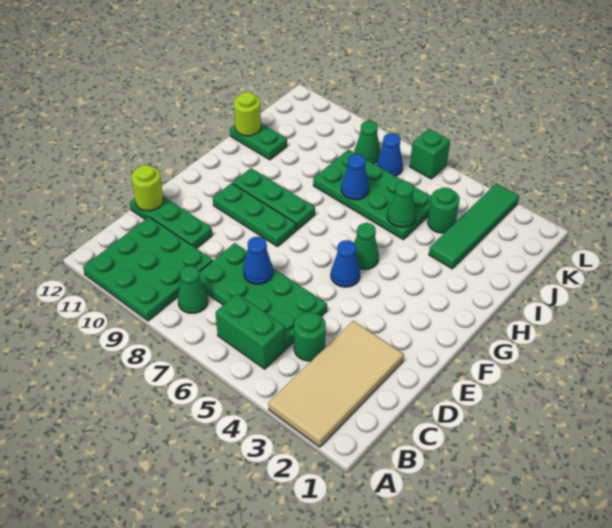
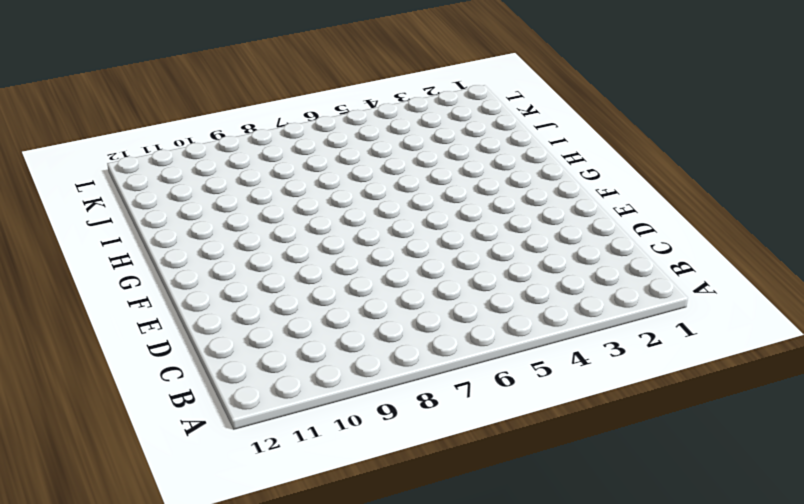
none -> tan tile A2:D3 level 1
none -> green plate A9:C11 level 1
none -> green brick B5:B6 level 1

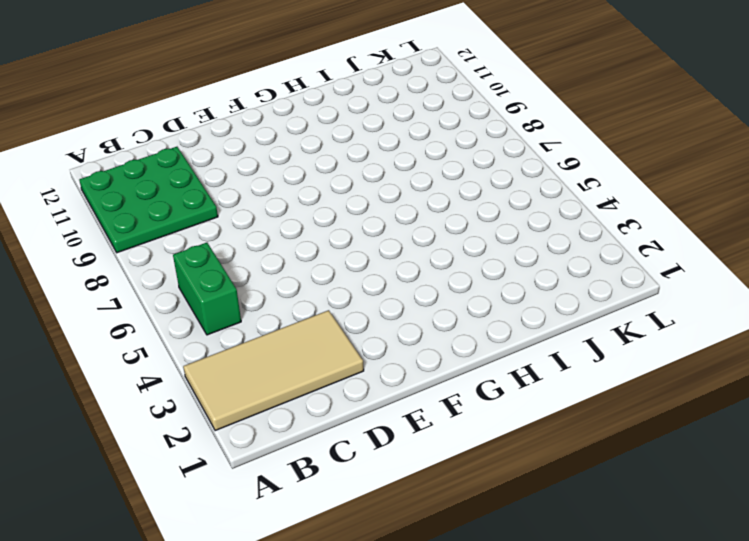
none -> green cone B8 level 1
none -> green round brick C4 level 1
none -> green plate C5:D8 level 1

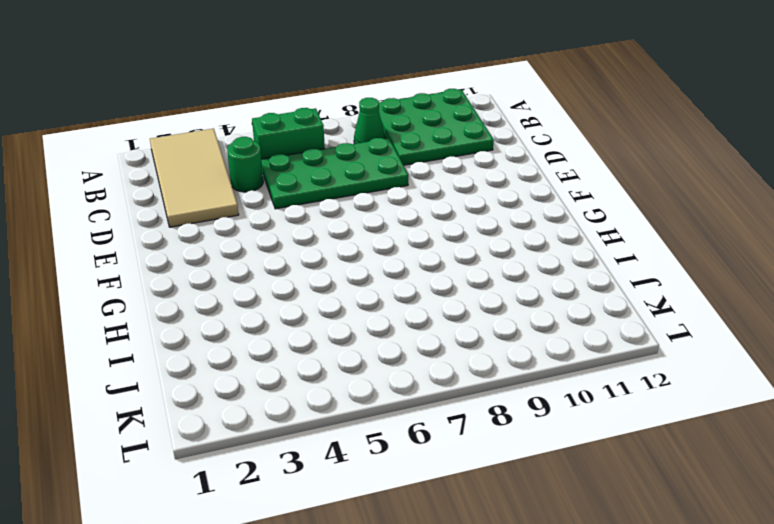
none -> green plate D10:D12 level 1
none -> blue cone F5 level 1
none -> green plate F8:F10 level 1

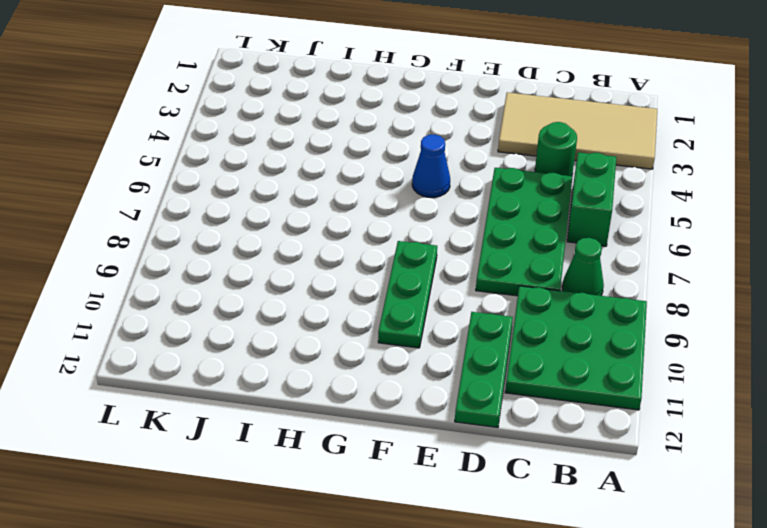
none -> green cone G5 level 1
none -> green plate G8:G10 level 1
none -> green tile I3:L3 level 1

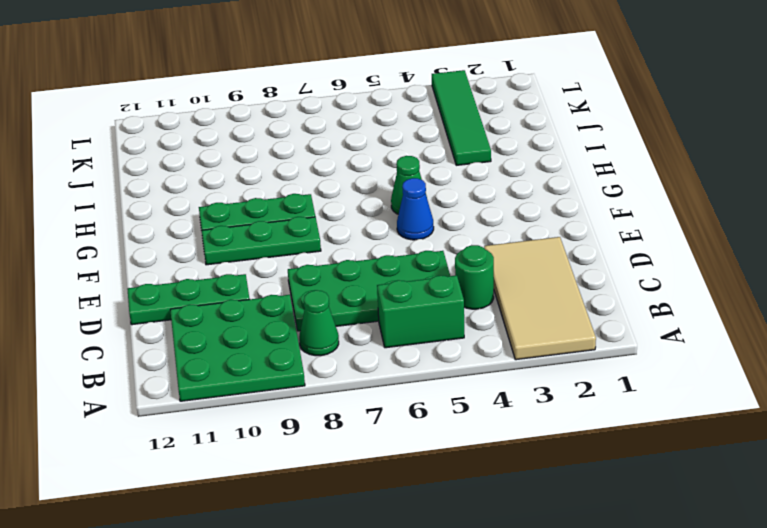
none -> green plate I5:J8 level 1
none -> green plate I11:I12 level 1
none -> green round brick J4 level 1

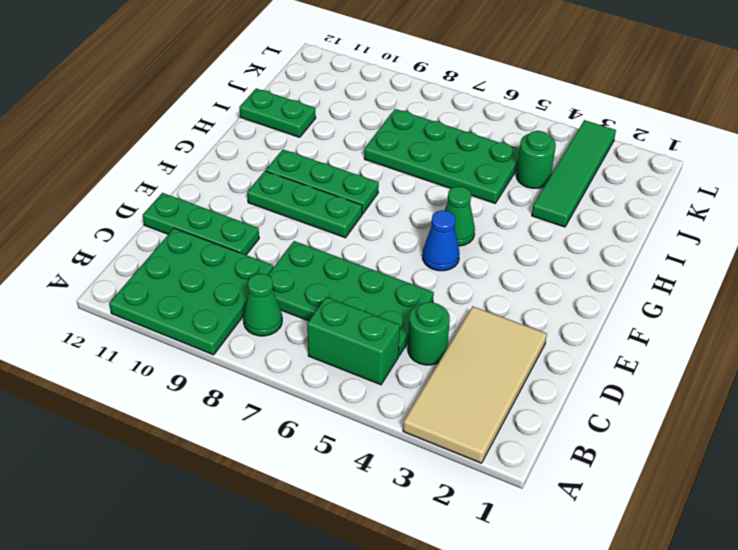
none -> blue cone K7 level 1
none -> green cone K8 level 1
none -> green brick L6 level 1

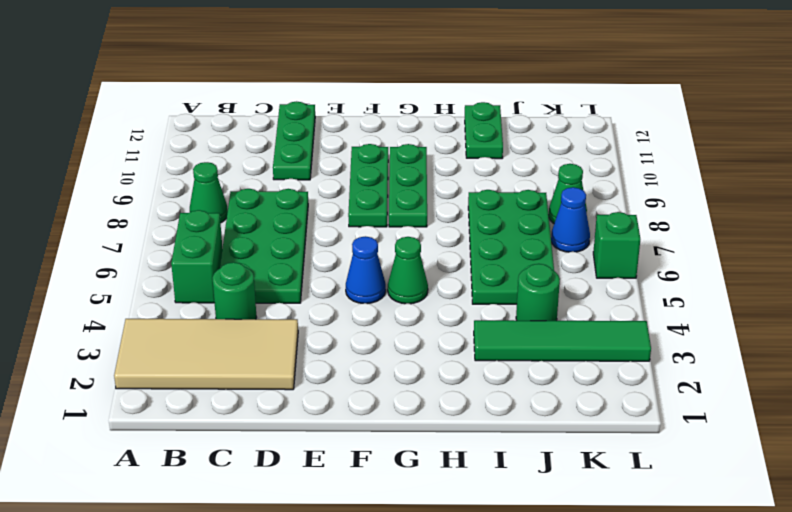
none -> green plate A9:C11 level 1
none -> blue cone D7 level 2
none -> lime round brick D12 level 2

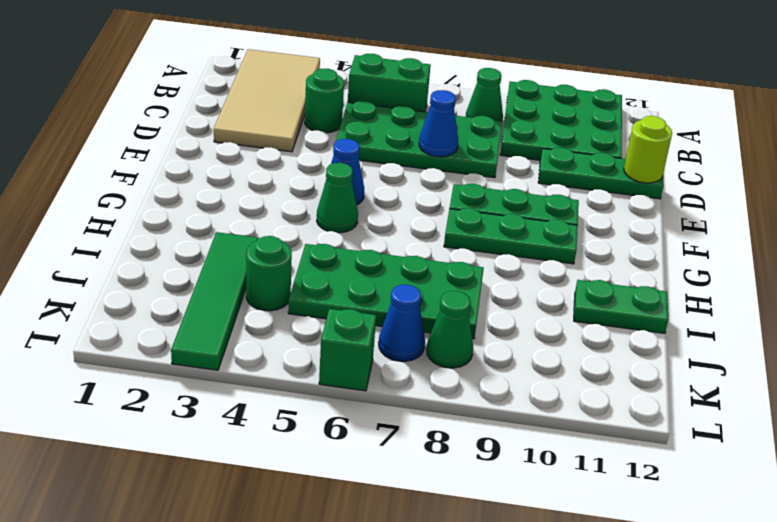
none -> green cone I5 level 2
none -> blue cone I7 level 2
none -> lime round brick I12 level 2

